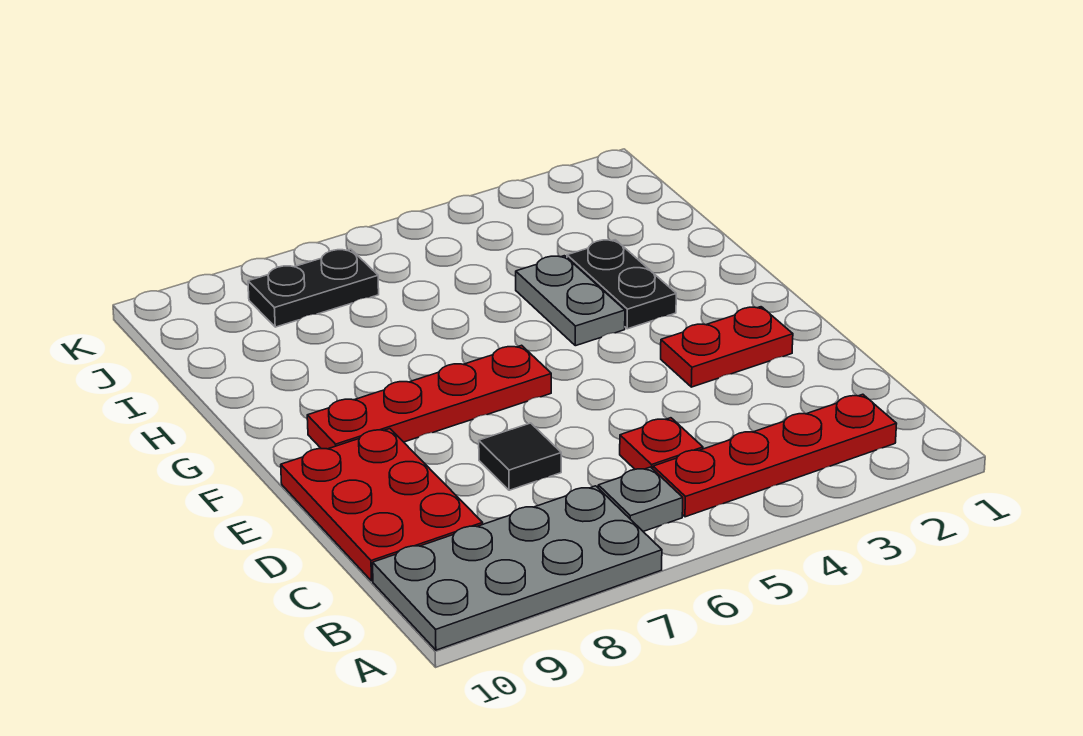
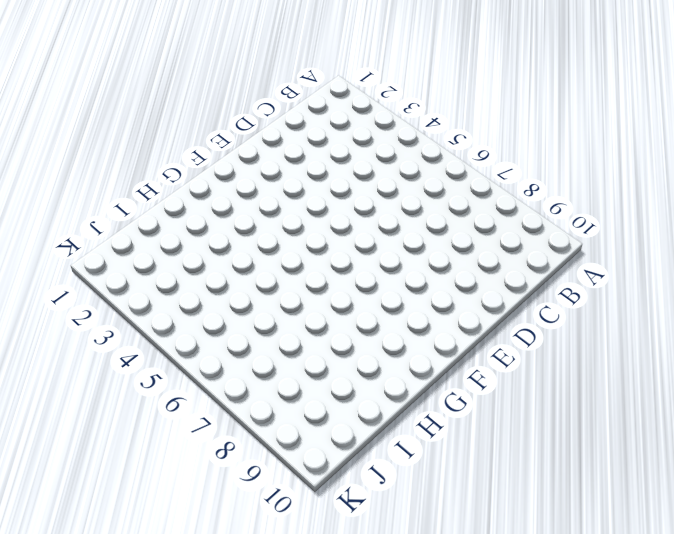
none -> grey plate A7:B10 level 1
none -> red plate B2:B5 level 1

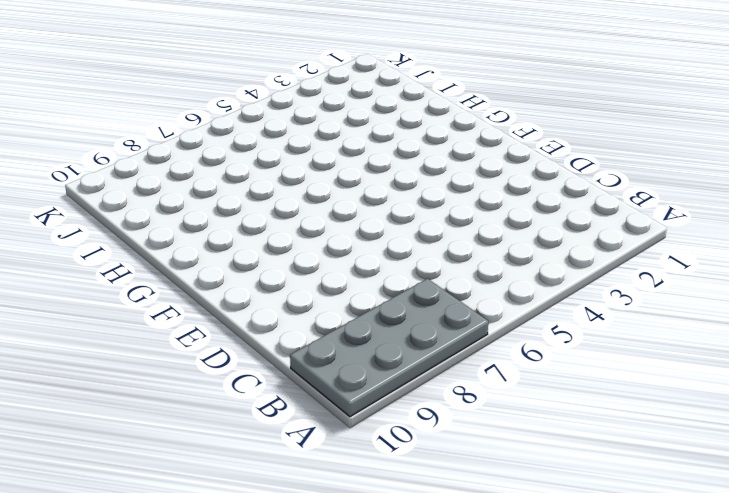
none -> red plate B2:B5 level 1
none -> grey plate B6 level 1

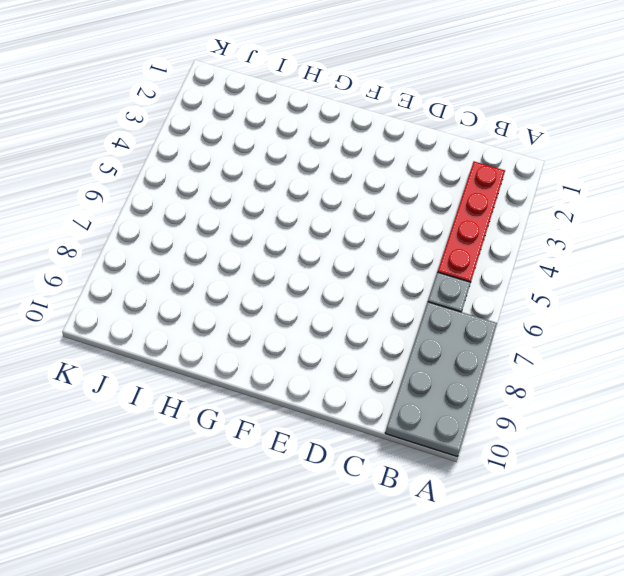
none -> red plate C5 level 1
none -> red plate C9:E10 level 1

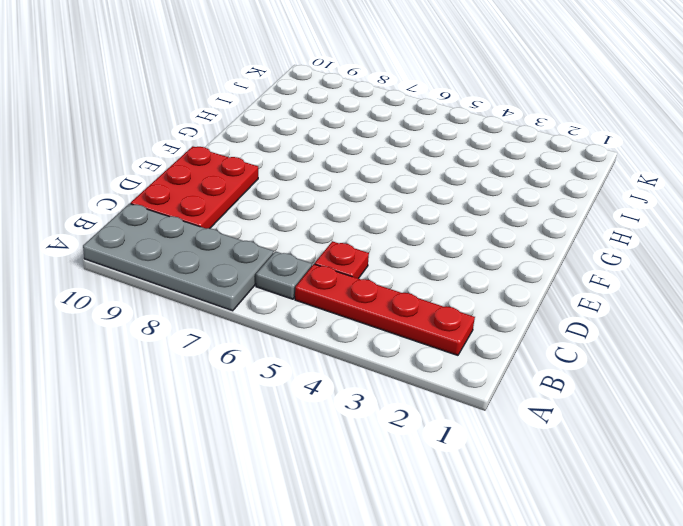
none -> black tile D7 level 1
none -> red plate E2:E3 level 1

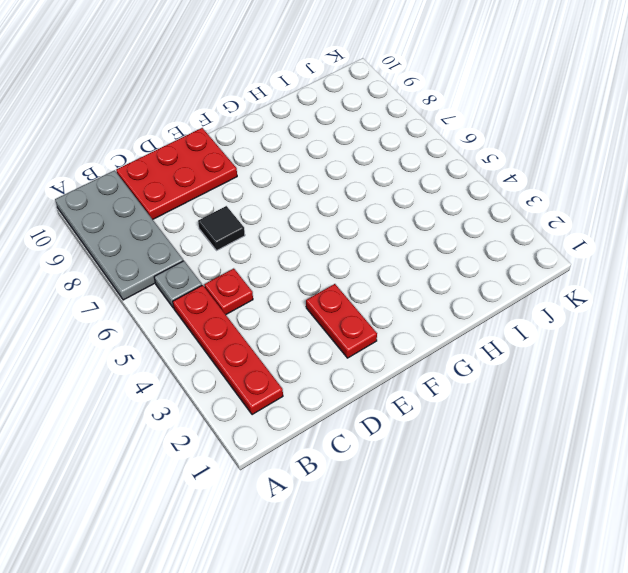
none -> red plate F6:F9 level 1
none -> black plate G3:H3 level 1

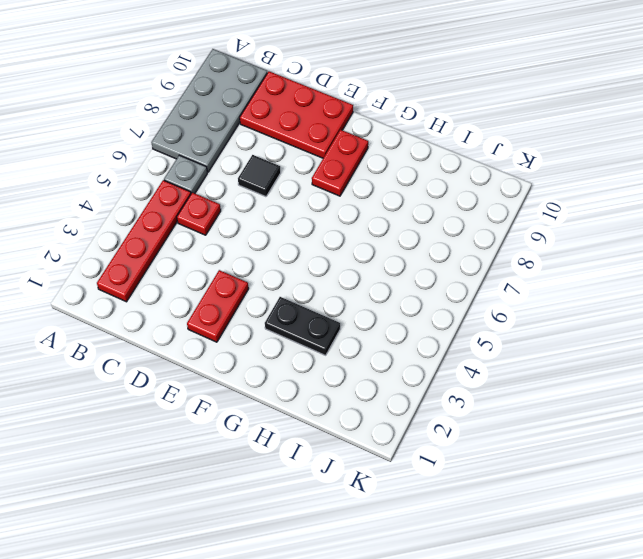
red plate F8:F9 level 1 -> red plate F6:F9 level 1
none -> grey plate G4:H4 level 1
none -> black plate J7:J8 level 1

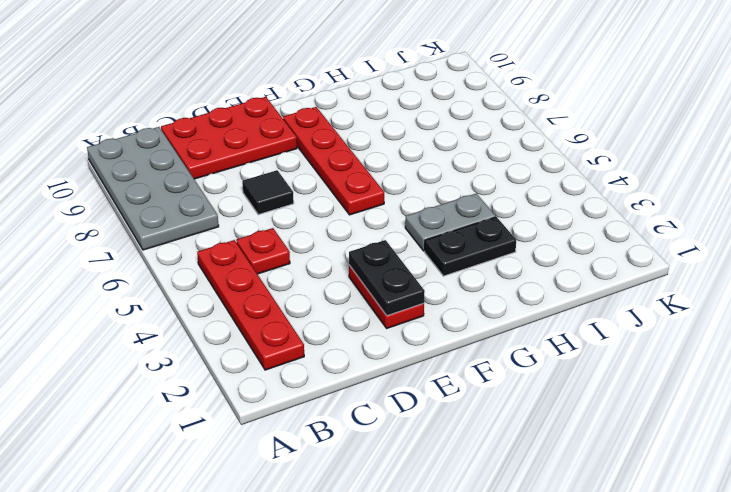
black plate E2:E3 level 2 -> black plate J7:J8 level 1
none -> grey plate B6 level 1

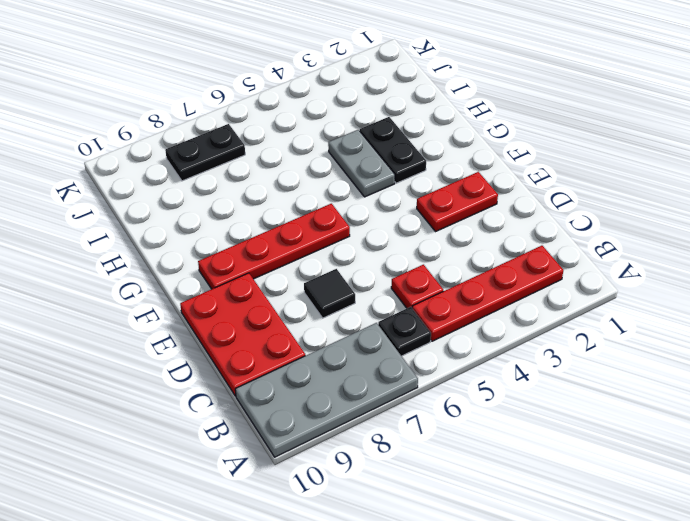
black plate B6 level 1 -> grey plate B6 level 1

